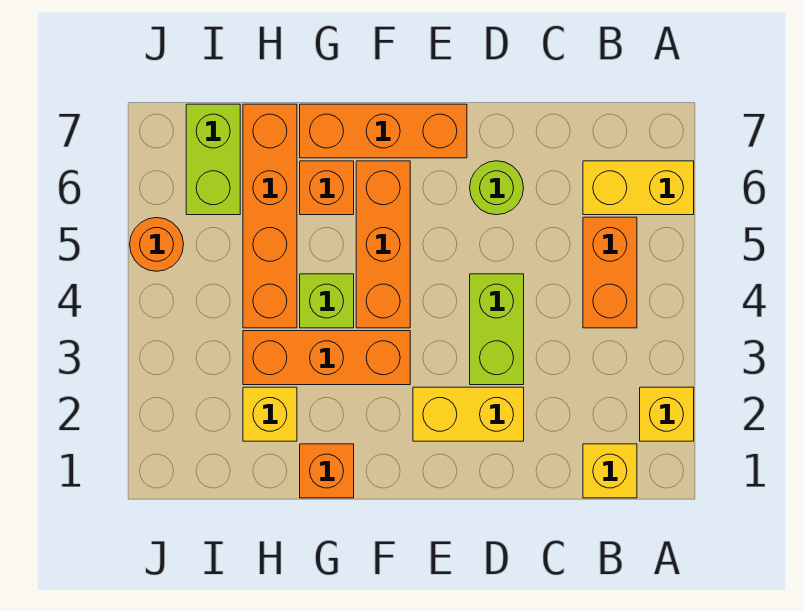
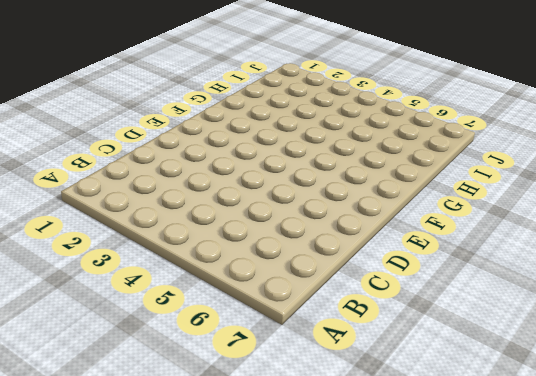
none -> yellow brick A2 level 1
none -> yellow brick A6:B6 level 1
none -> yellow brick B1 level 1

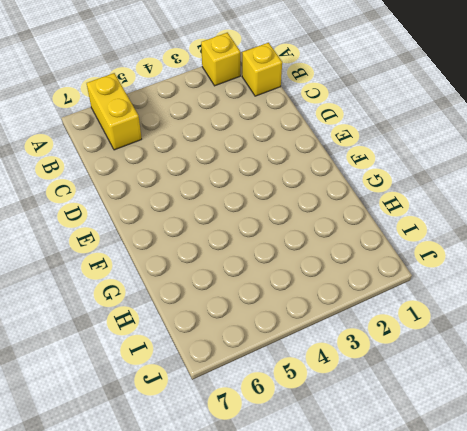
none -> orange brick B4:B5 level 1
none -> yellow brick D2:E2 level 1
none -> lime brick D3:D4 level 1

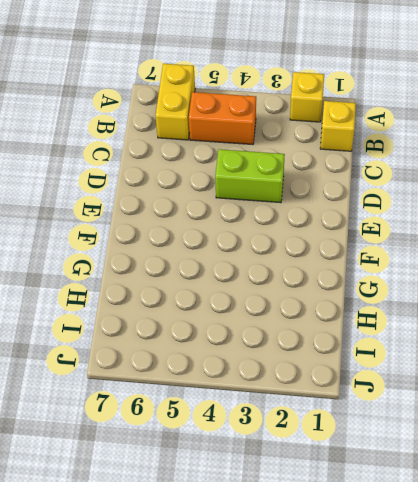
none -> yellow brick D2:E2 level 1
none -> lime round brick D6 level 1
none -> orange brick E7:G7 level 1

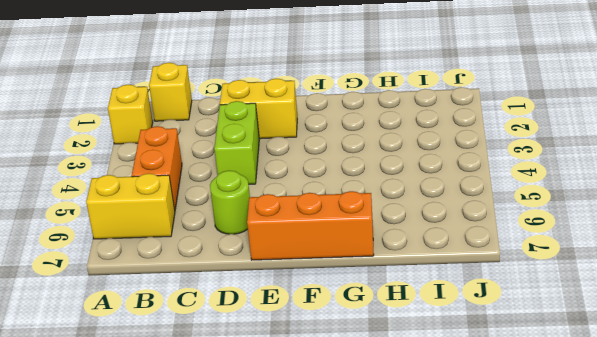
none -> orange brick F3:H3 level 1
none -> orange brick F4:F6 level 1
none -> orange brick G1 level 1

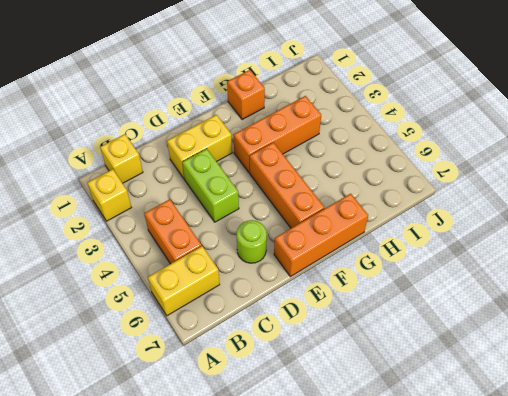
none -> lime brick G4 level 1
none -> orange brick G6 level 1
none -> yellow brick H2 level 1

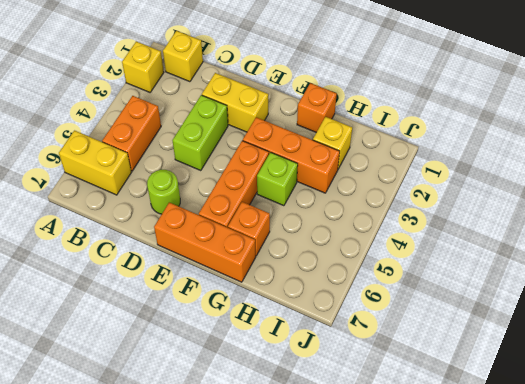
none -> orange brick H4:H7 level 1
none -> lime brick I6:I7 level 1
none -> orange round brick J5 level 1

